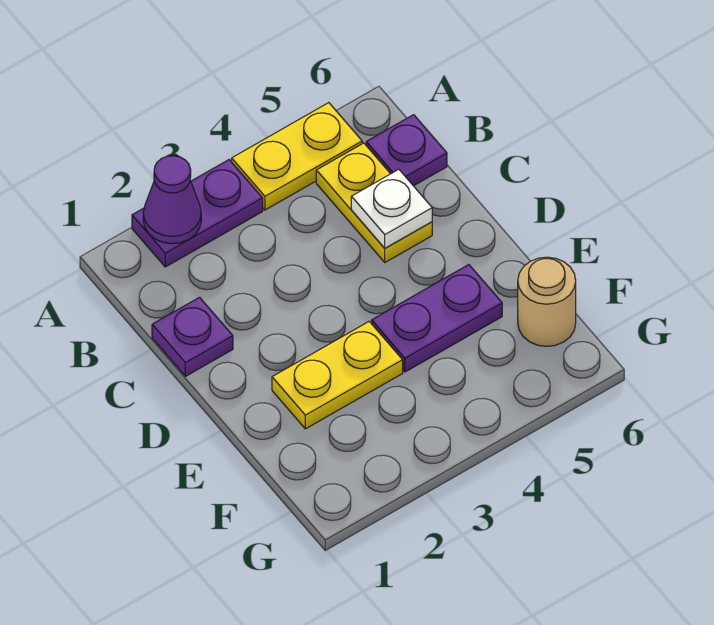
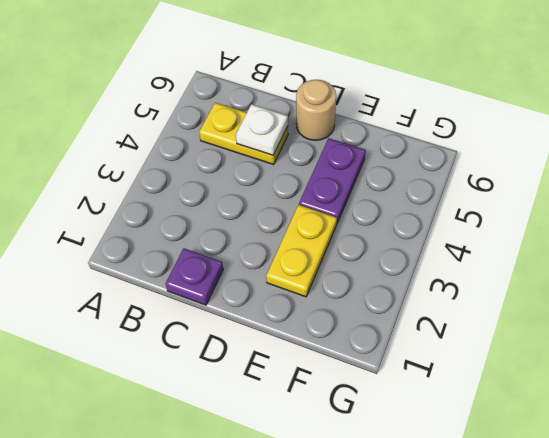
tan round brick D6 level 1 -> tan round brick F6 level 1
none -> purple plate A2:A3 level 1
none -> yellow plate A4:A5 level 1

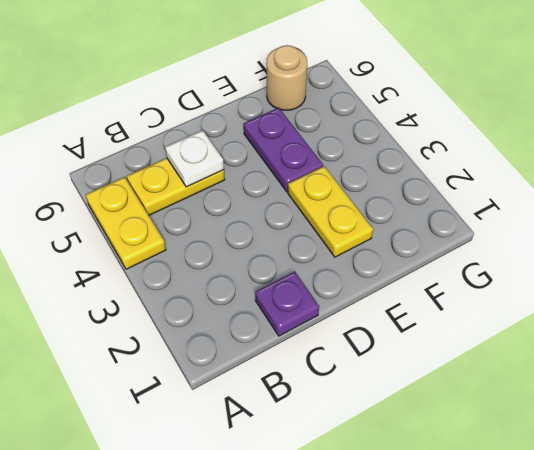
none -> purple plate A2:A3 level 1
none -> purple plate B6 level 1

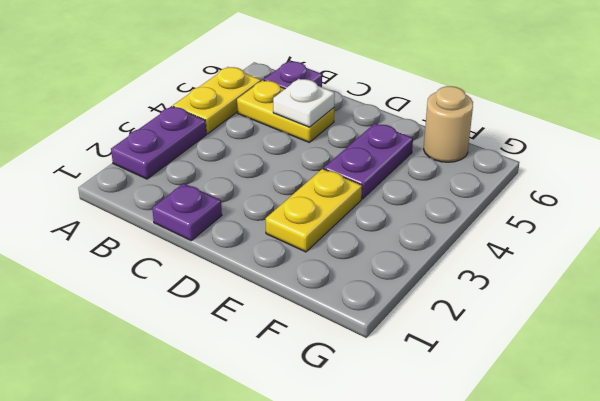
none -> purple cone A2 level 2

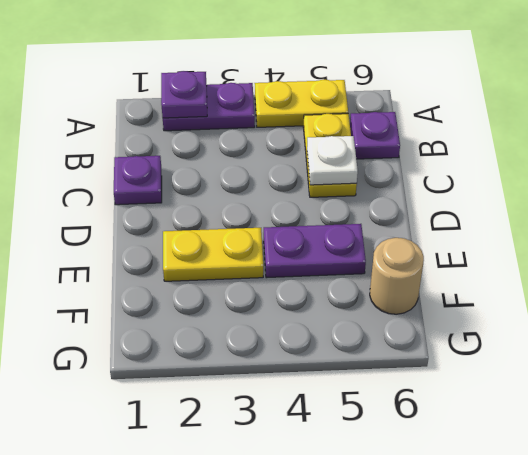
purple plate A2 level 2 -> purple cone A2 level 2

